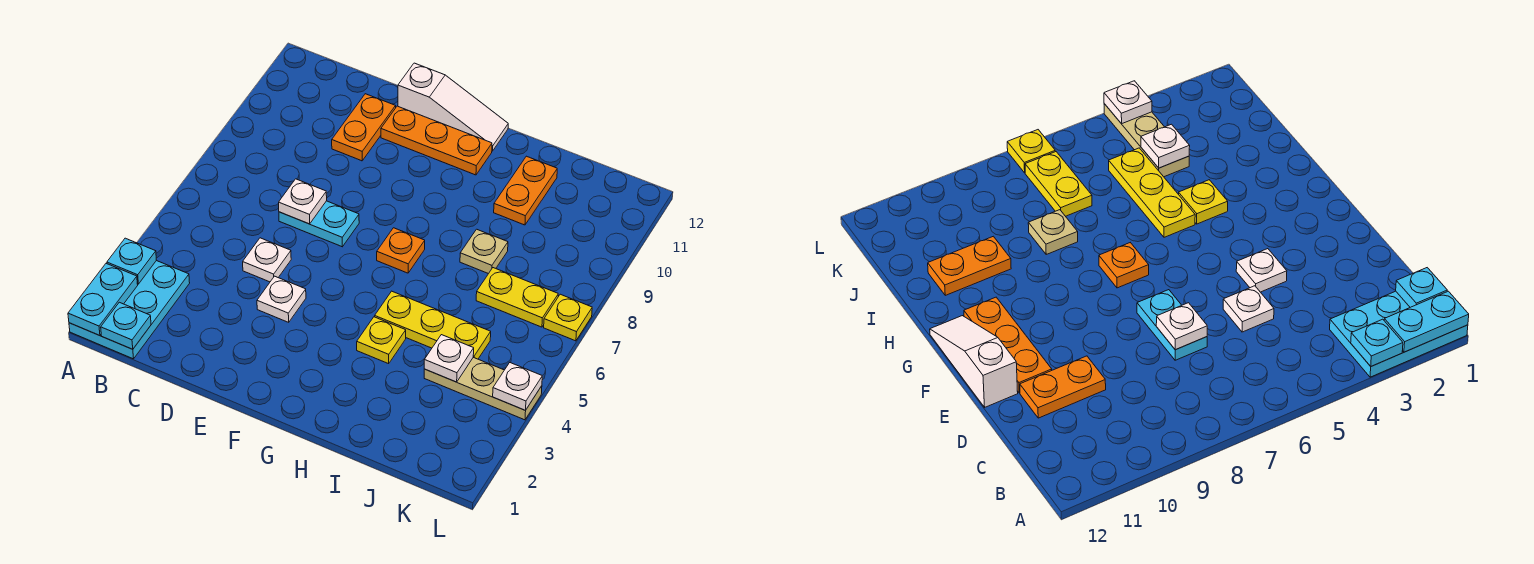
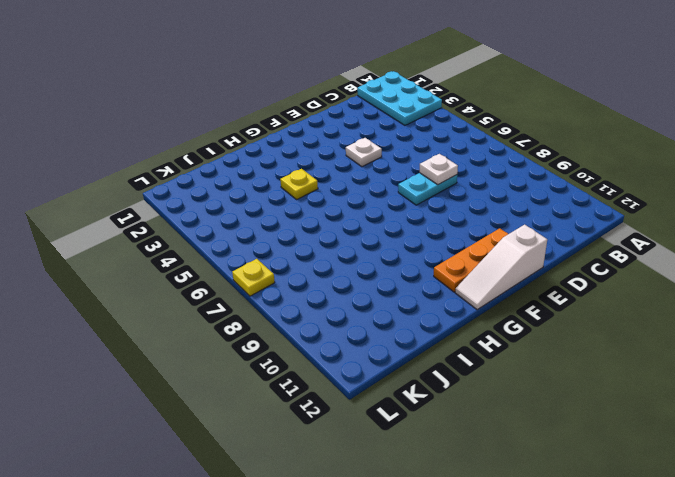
none -> white plate D5 level 1
none -> orange plate D10:D11 level 1
none -> orange plate G7 level 1

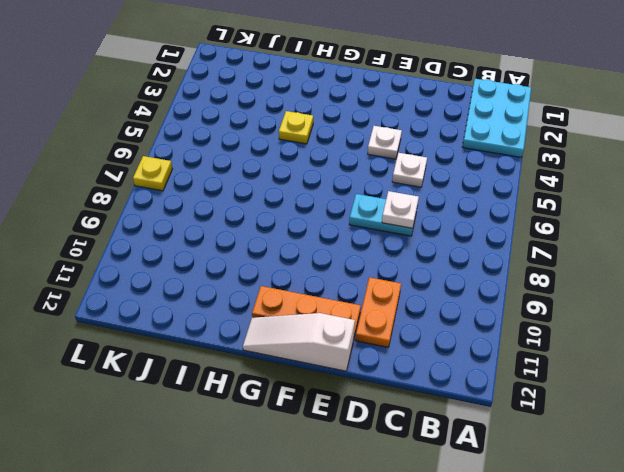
none -> orange plate G7 level 1
none -> yellow plate H5:J5 level 1
none -> tan plate I8 level 1

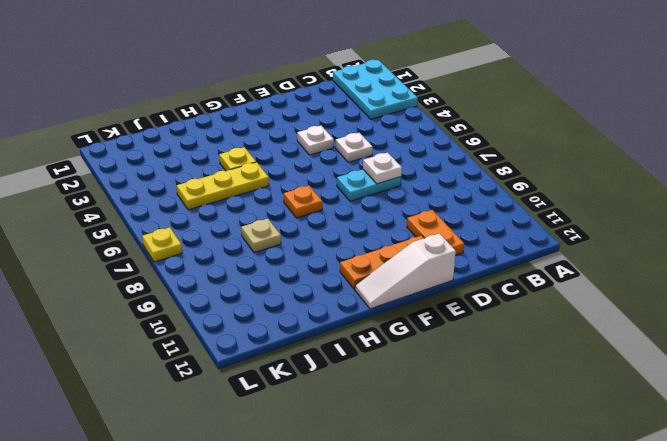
none -> orange plate I10:I11 level 1
none -> tan plate J4:L4 level 1
none -> yellow plate J7:K7 level 1

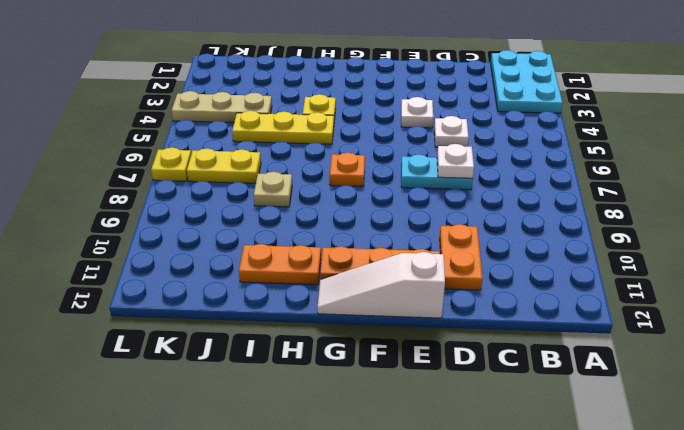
orange plate H11:I11 level 1 -> orange plate I10:I11 level 1
none -> cyan plate A1:A2 level 2
none -> cyan plate A3 level 2
none -> cyan plate B1 level 2

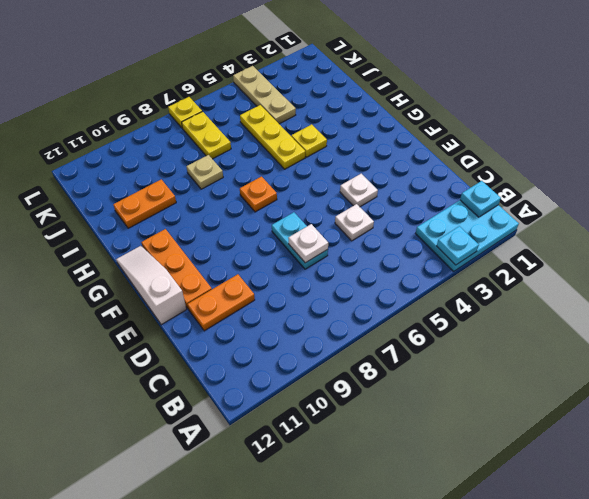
none -> cyan plate A1:A2 level 2
none -> white plate J4 level 2
none -> white plate L4 level 2

